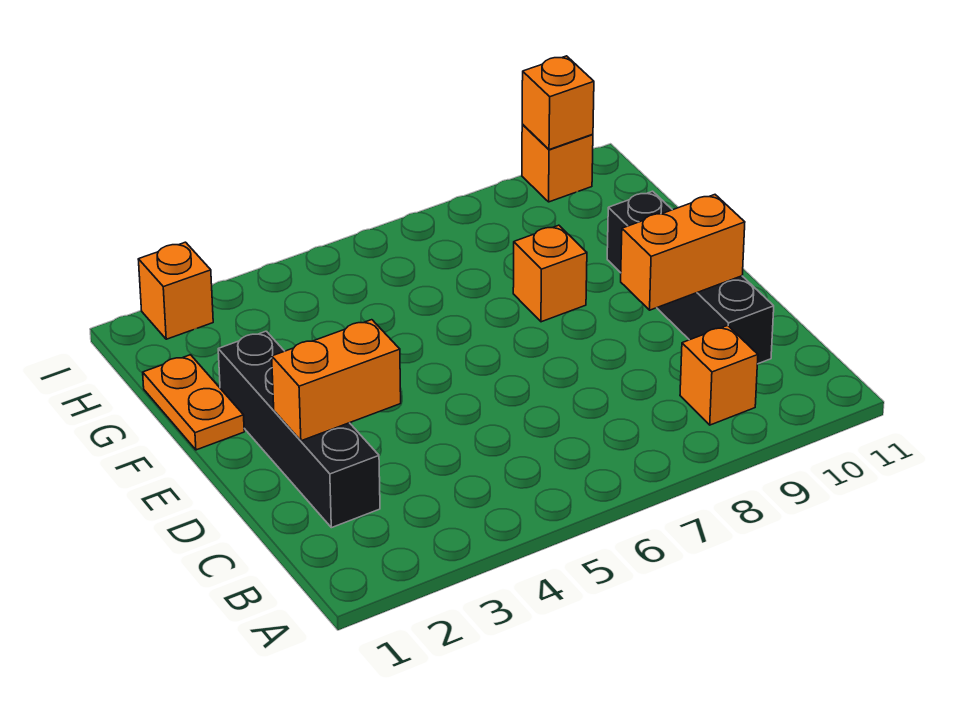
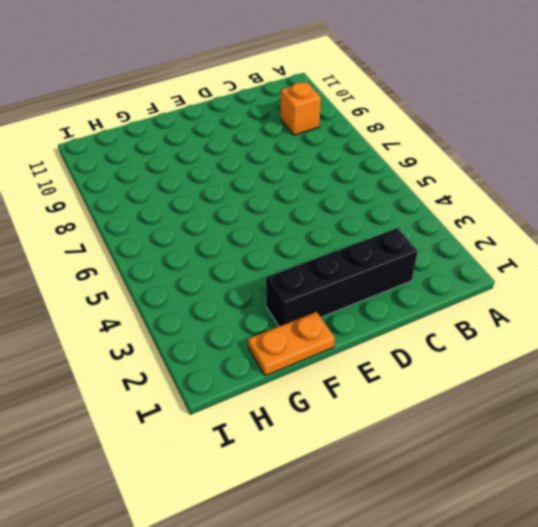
none -> black brick C10:F10 level 1
none -> orange brick F8 level 1

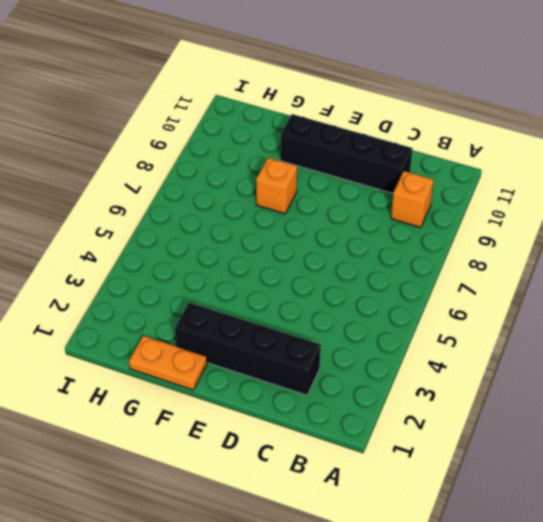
none -> orange brick I2 level 1
none -> orange brick I10 level 1

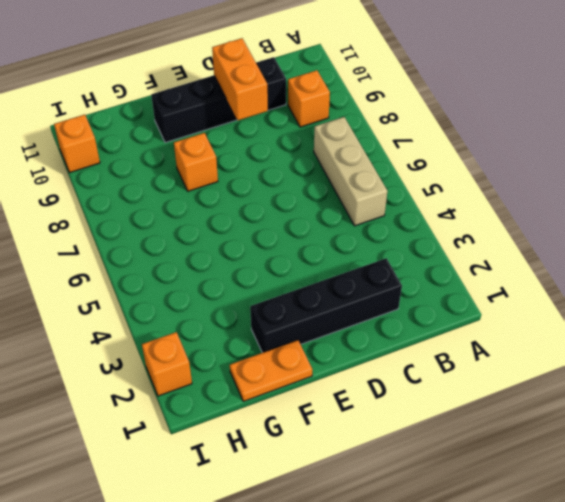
tan brick B5:B7 level 1 -> none
none -> orange brick D2:D3 level 2
none -> orange brick I10 level 2

